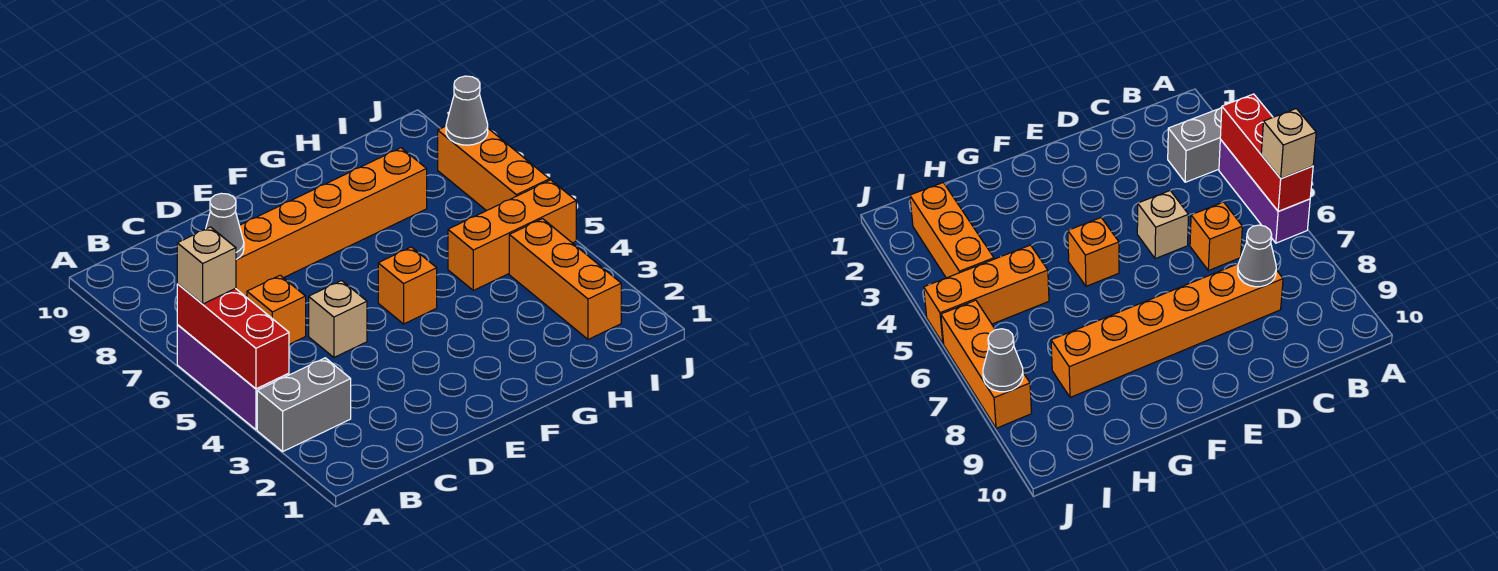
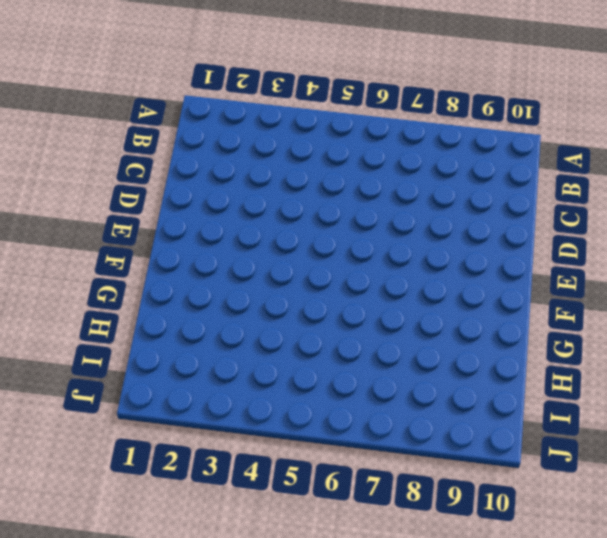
none -> grey brick A3:B3 level 1
none -> purple brick A4:A6 level 1
none -> orange brick C6 level 1

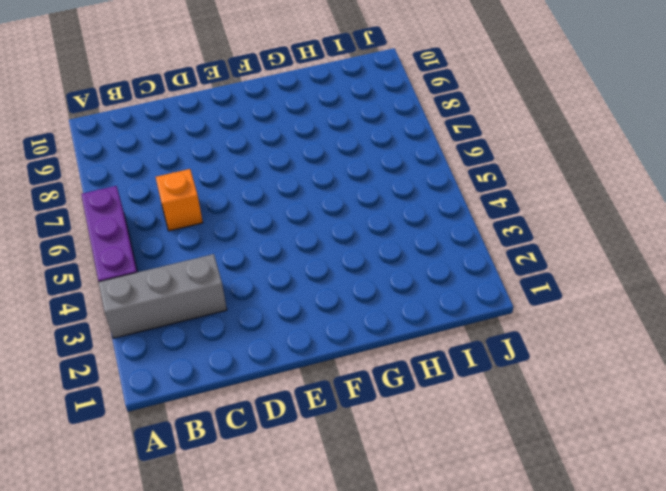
grey brick A3:C3 level 1 -> grey brick A3:B3 level 1
none -> orange brick C8:H8 level 1
none -> tan brick D5 level 1
none -> orange brick F5 level 1

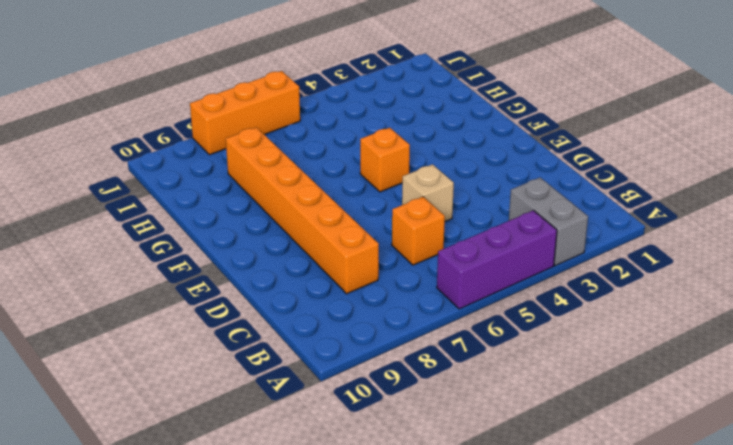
none -> orange brick H5:J5 level 1
none -> orange brick I2:I4 level 1
none -> red brick A4:A6 level 2

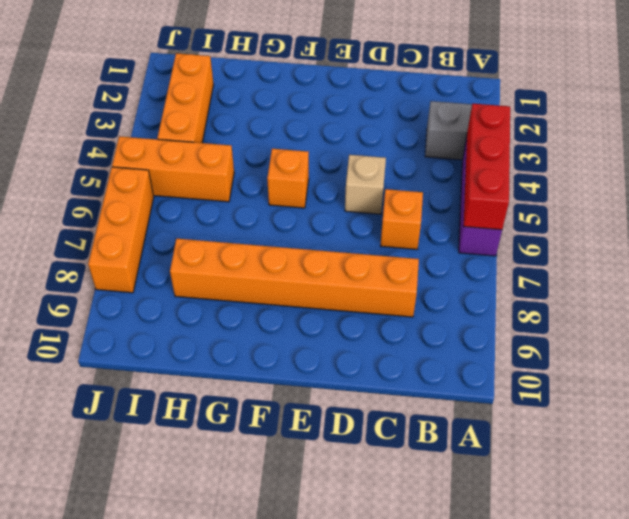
none -> grey cone C8 level 2
none -> grey cone J8 level 2
none -> tan brick A6 level 3

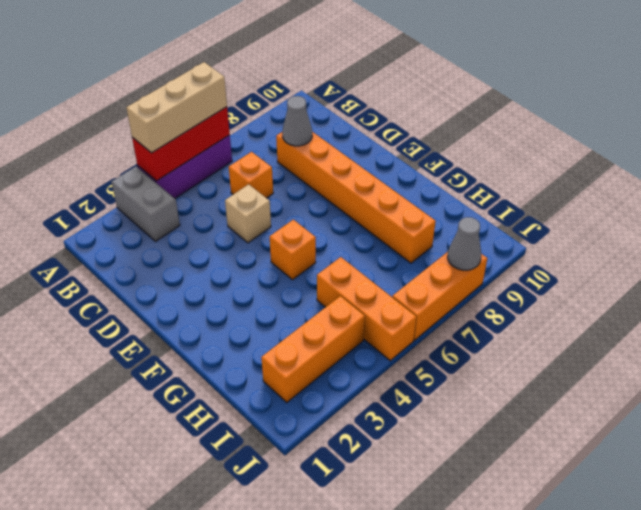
tan brick A4:A6 level 3 -> tan brick A6 level 3

